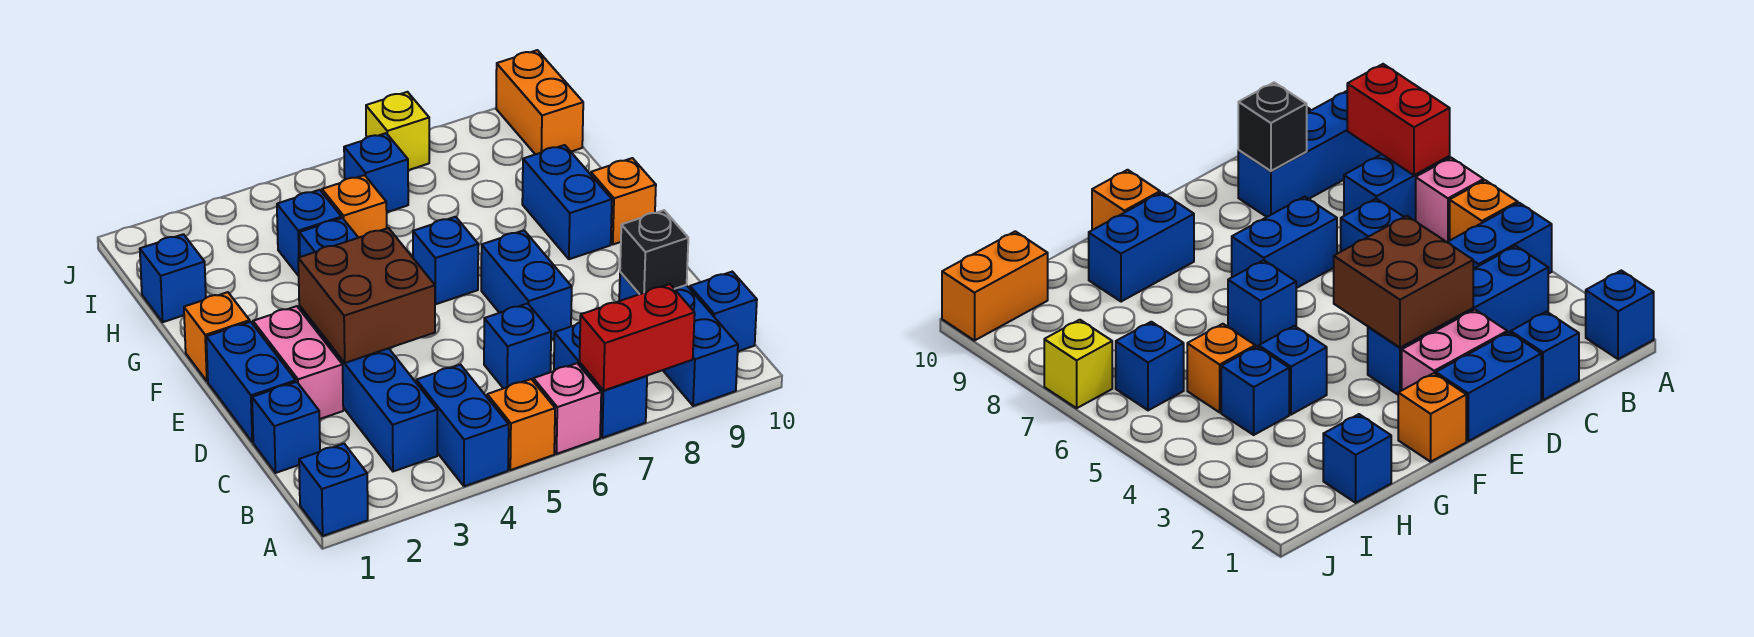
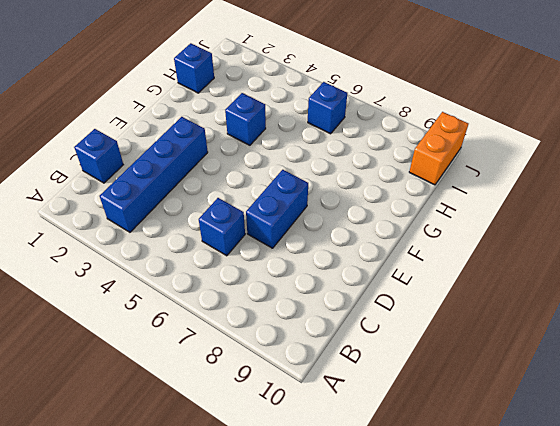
none -> blue brick A1 level 1
none -> blue brick A4:B4 level 1
none -> orange brick A5 level 1

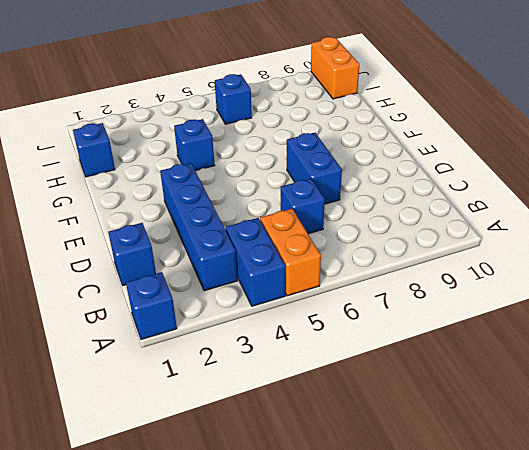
orange brick A5:B5 level 1 -> orange brick A5 level 1
none -> pink brick A6 level 1
none -> blue brick A7:B7 level 1
none -> blue brick A9:C9 level 1

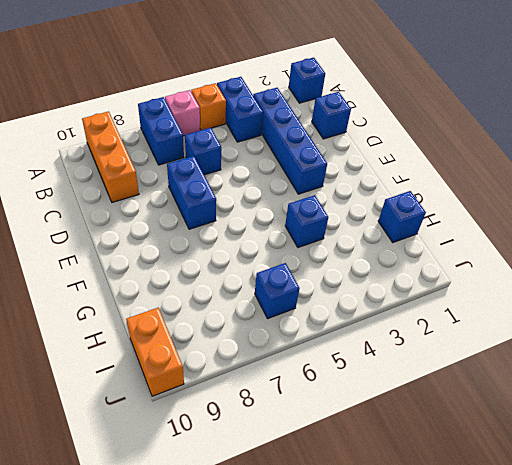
orange brick A9:C9 level 1 -> blue brick A9:C9 level 1
none -> blue brick B10 level 1
none -> blue brick D1:E1 level 1
none -> pink brick D2:E2 level 1

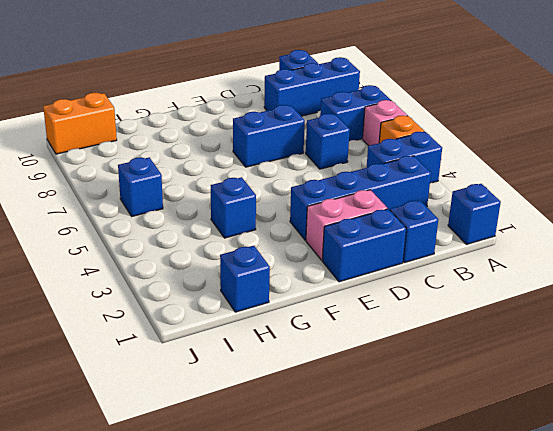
none -> orange brick F1 level 1
none -> blue brick F6 level 1
none -> blue brick F9:G9 level 1

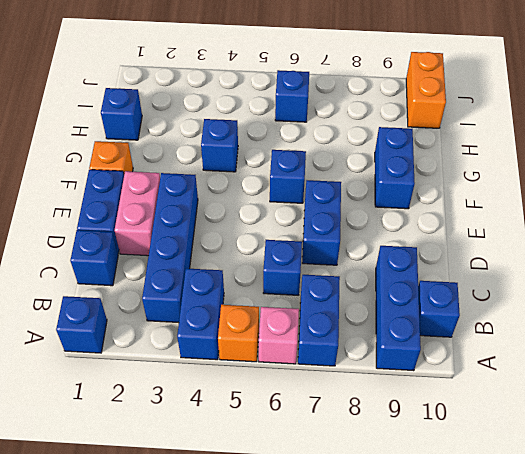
none -> orange brick F10 level 1
none -> blue brick H4 level 1
none -> orange brick H5 level 1

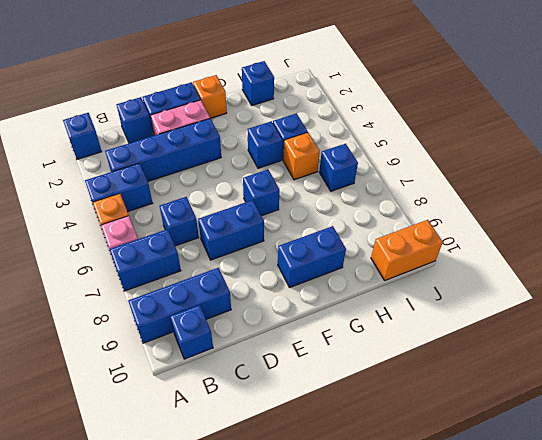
none -> orange brick F10 level 1
none -> yellow brick J7 level 1
none -> red brick A7:A8 level 2

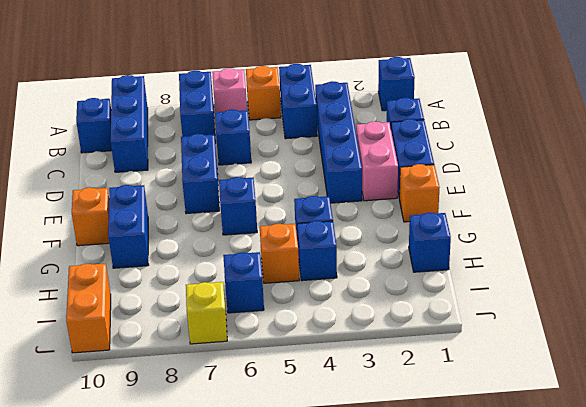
none -> red brick A7:A8 level 2
none -> black brick C9 level 2
none -> brown brick D3:E4 level 2

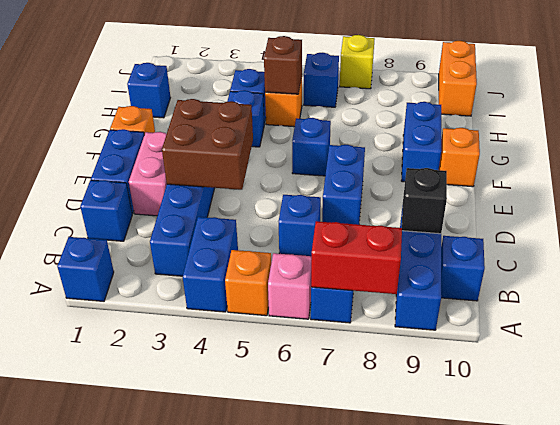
brown brick H5 level 2 -> none

